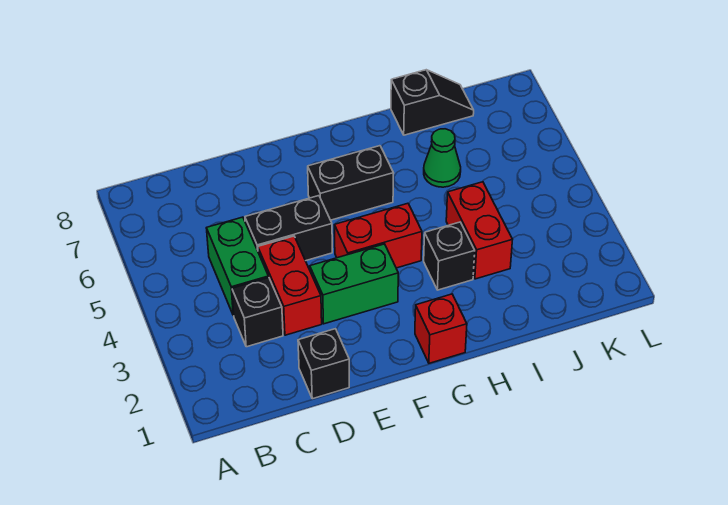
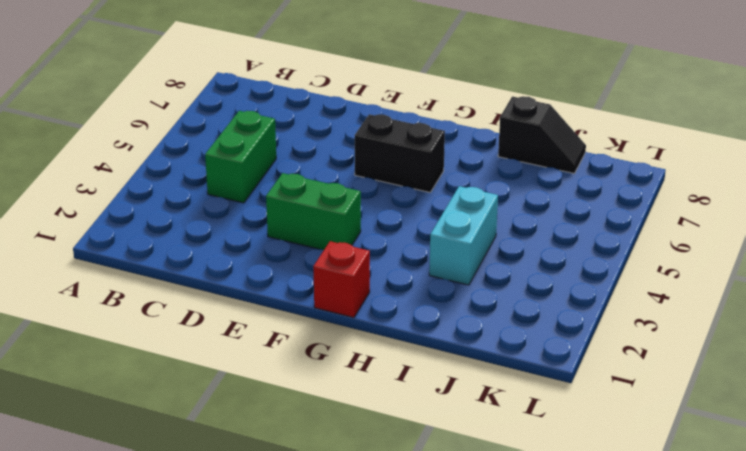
cyan brick I3:I4 level 1 -> red brick I3:I4 level 1
none -> black brick C3 level 1
none -> black brick D1 level 1
none -> red brick D3:D4 level 1

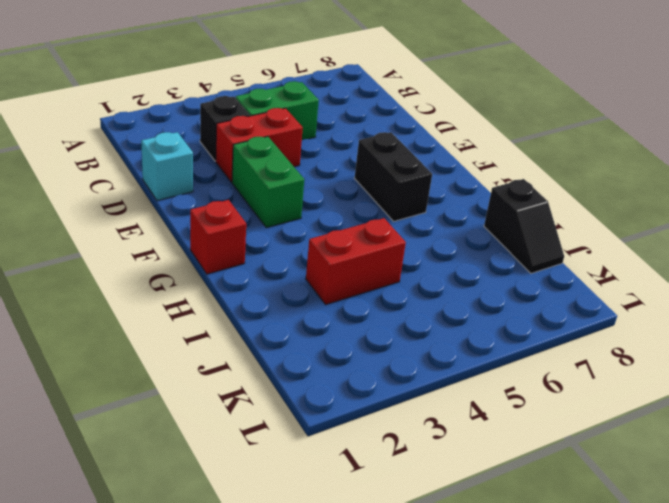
cyan brick D1 level 1 -> black brick D1 level 1
none -> black brick D5:E5 level 1
none -> red brick F4:G4 level 1
none -> black brick H3 level 1

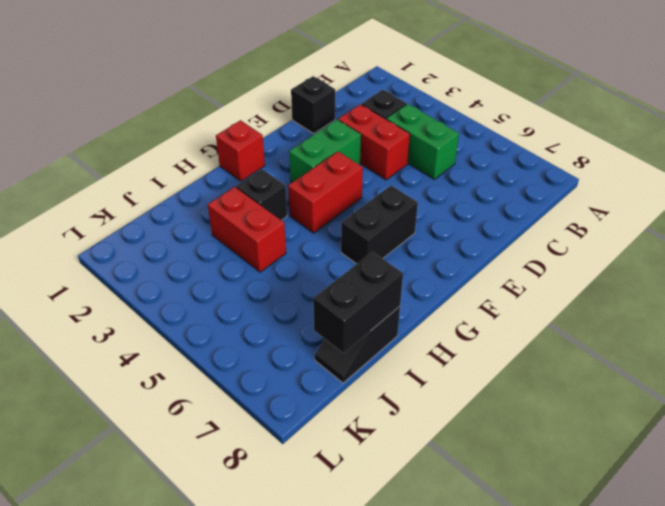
black brick I8:J8 level 2 -> black brick D5:E5 level 1
none -> green cone I6 level 1

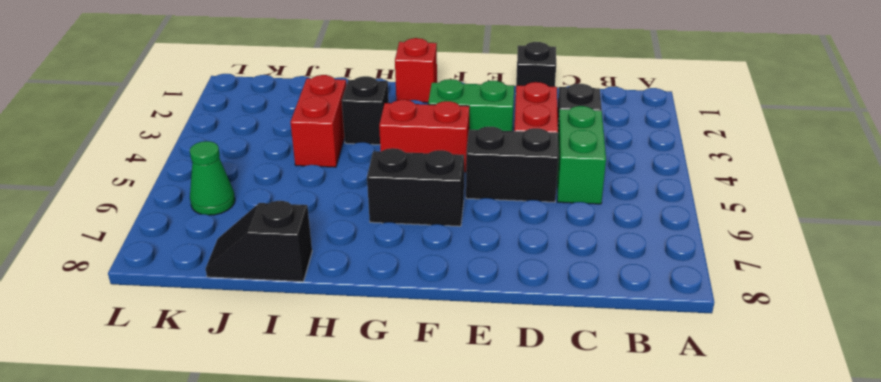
green cone K6 level 1 -> green cone I6 level 1

